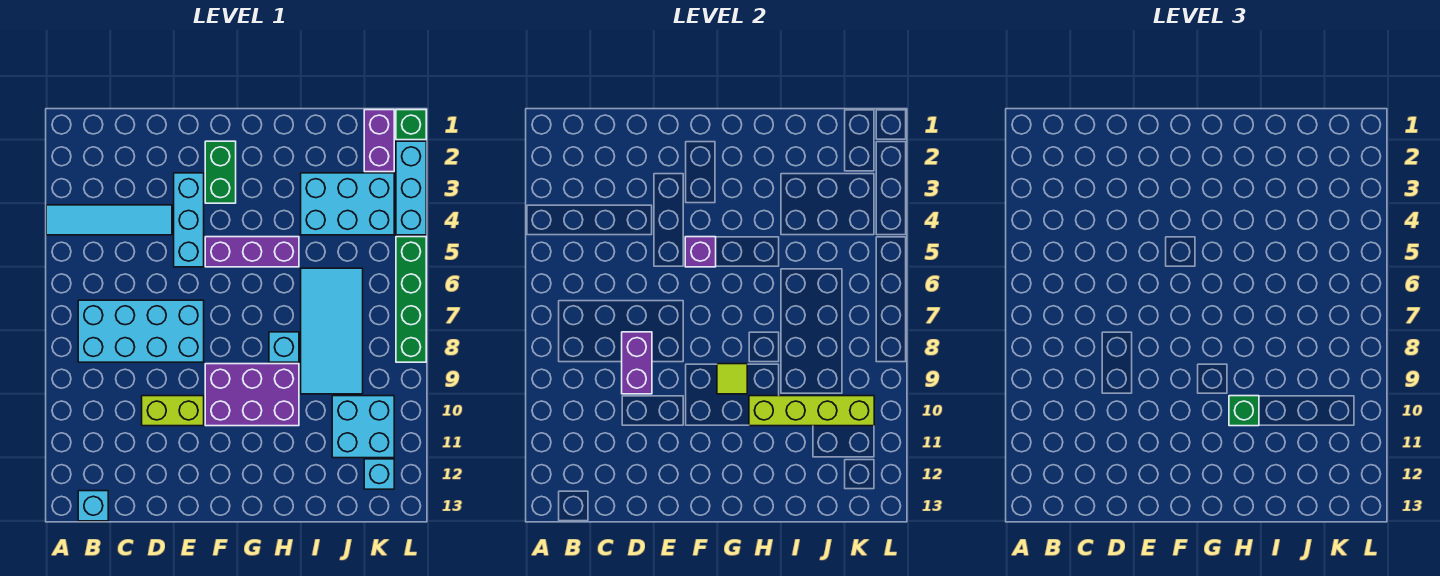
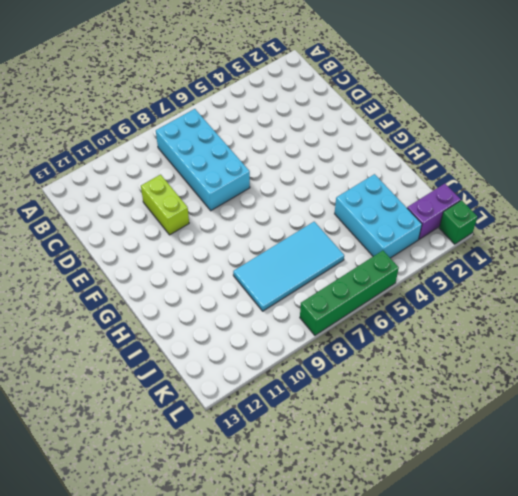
none -> cyan tile A4:D4 level 1
none -> cyan brick B13 level 1
none -> cyan brick E3:E5 level 1

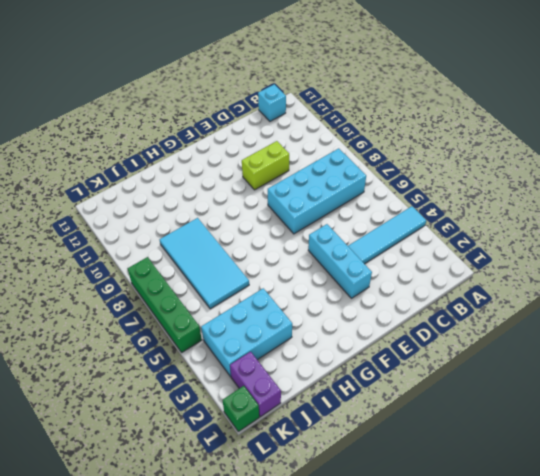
none -> green brick F2:F3 level 1
none -> purple brick F5:H5 level 1
none -> purple brick F9:H10 level 1

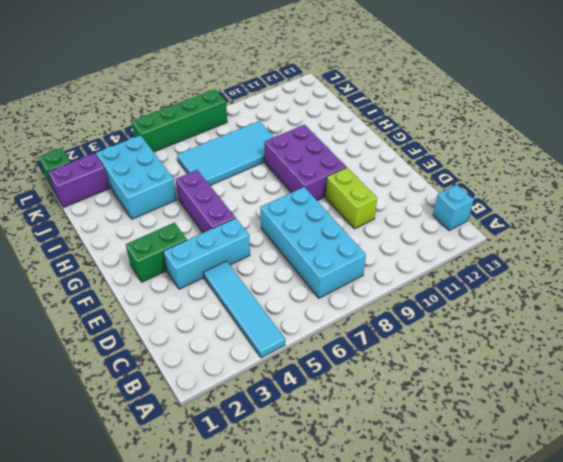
none -> cyan brick H8 level 1
none -> cyan brick J10:K11 level 1
none -> cyan brick K12 level 1

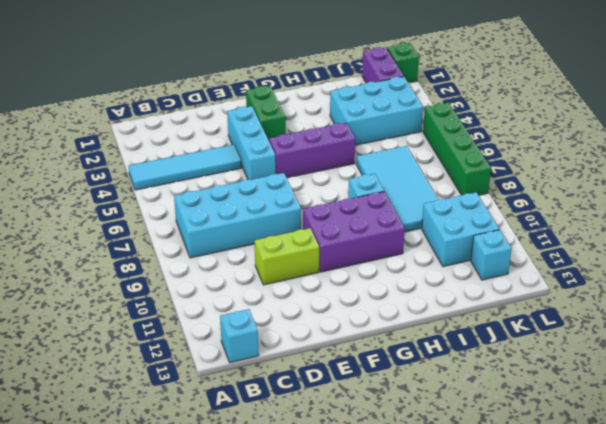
none -> cyan brick L2:L4 level 1
none -> purple brick D8:D9 level 2
none -> purple brick F5 level 2

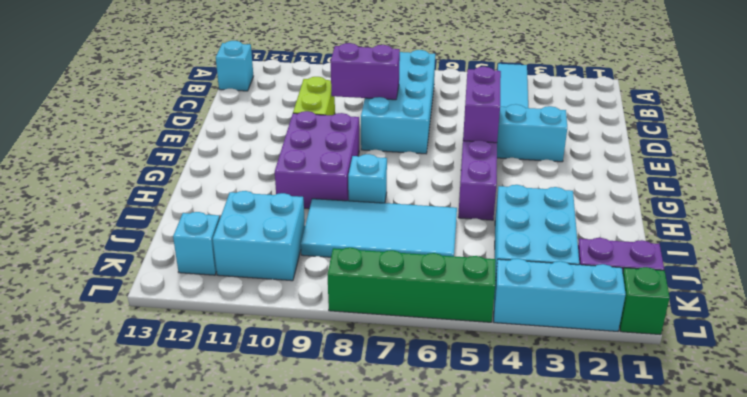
purple brick E5:F5 level 2 -> purple brick F5 level 2
none -> green brick F2:F3 level 1
none -> lime tile G9 level 2
none -> lime brick H10:K10 level 2

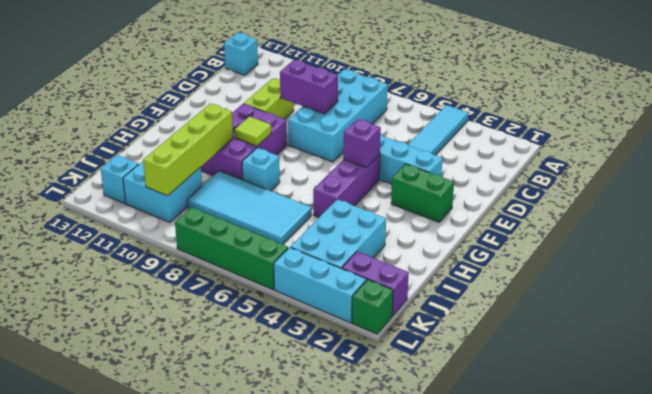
none -> green brick H10 level 3

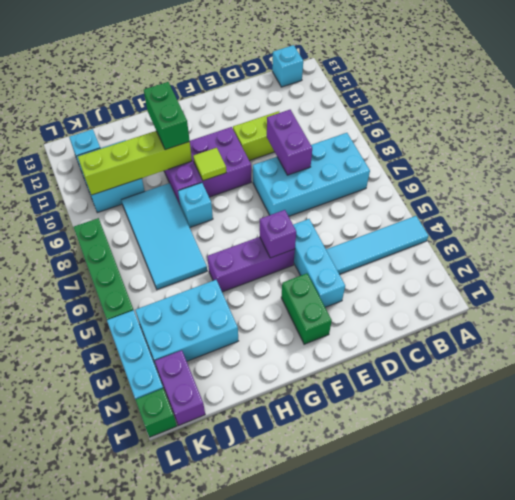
green brick H10:H11 level 3 -> green brick H10 level 3

